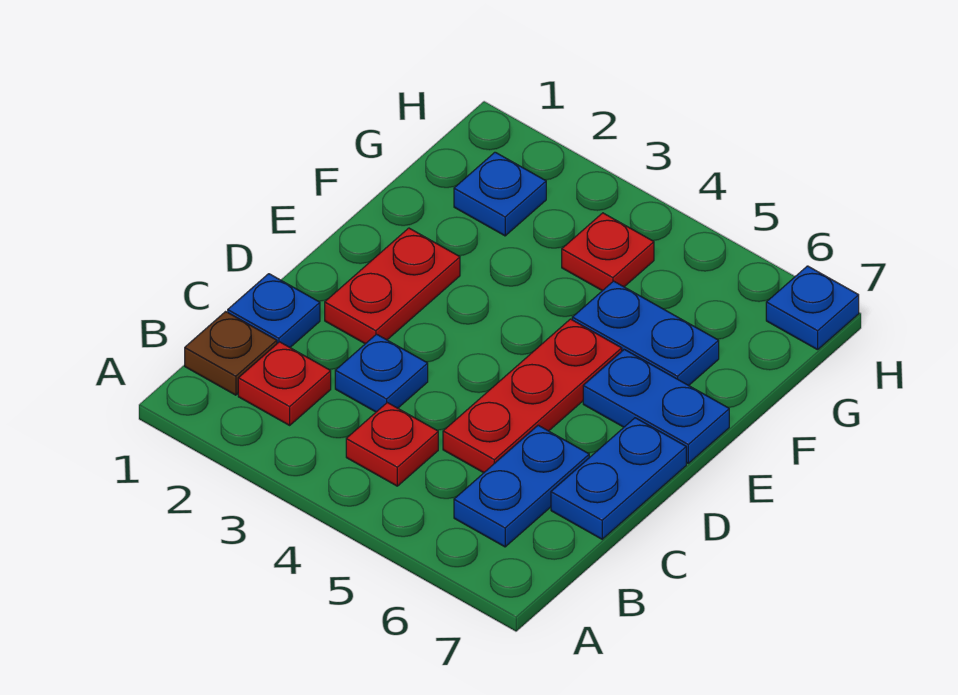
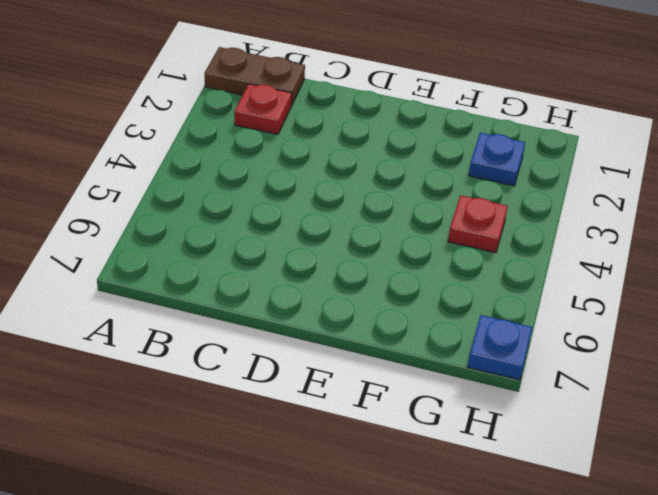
brown plate A1:B1 level 1 -> brown plate B1 level 1
none -> red plate B4 level 1
none -> blue plate B6:C6 level 1
none -> blue plate C1 level 1

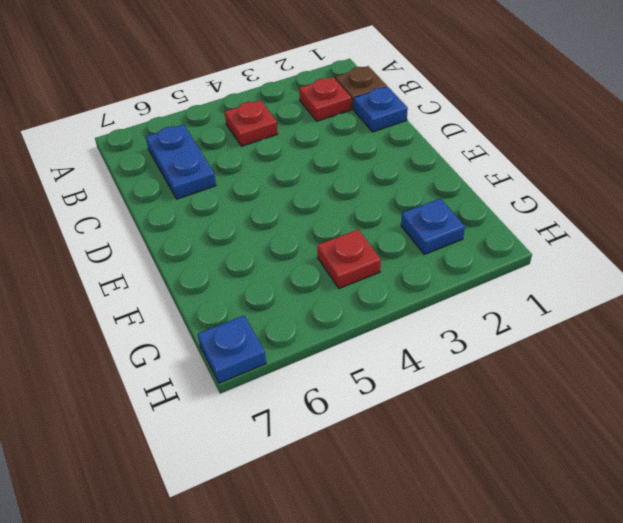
none -> blue plate C3 level 1
none -> red plate C5:E5 level 1
none -> blue plate C7:D7 level 1

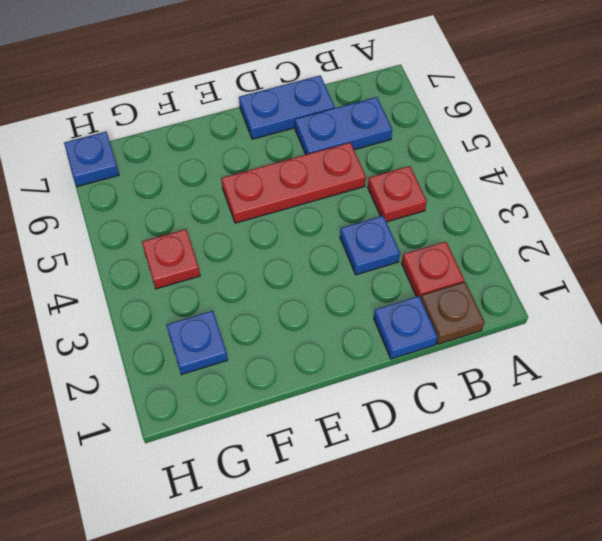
none -> red plate D2:E2 level 1
none -> blue plate E6:E7 level 1
none -> blue plate F5:F6 level 1

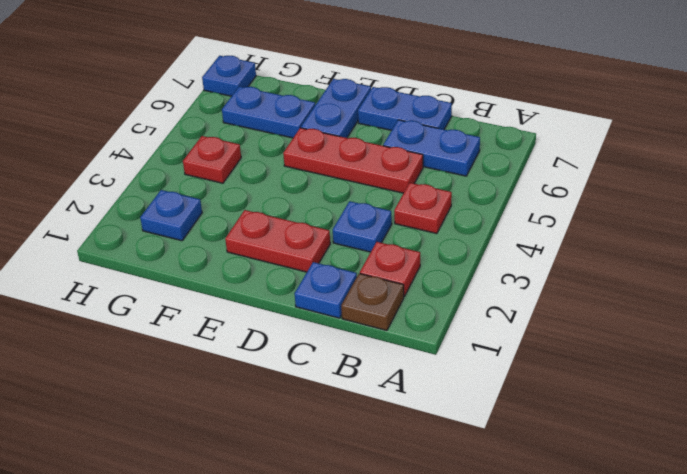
blue plate F6:G6 level 1 -> blue plate F5:F6 level 1

